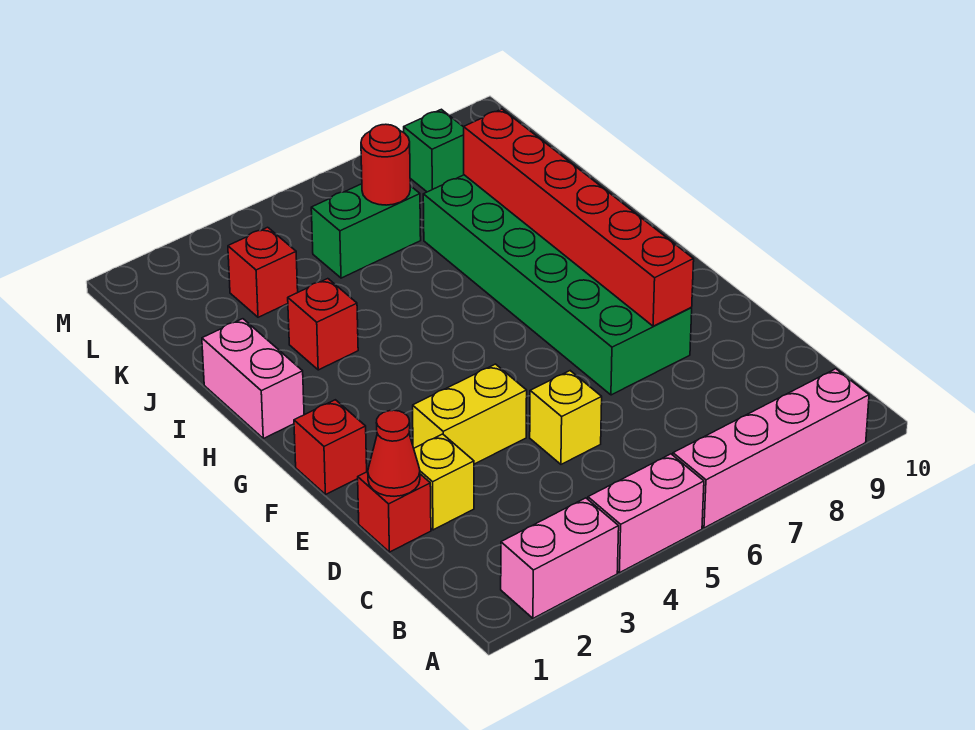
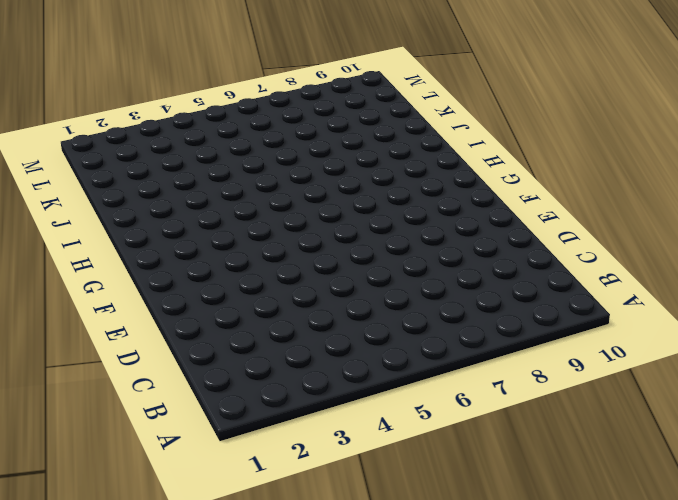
none -> pink brick A2:A3 level 1
none -> pink brick A4:A5 level 1
none -> pink brick A6:A9 level 1

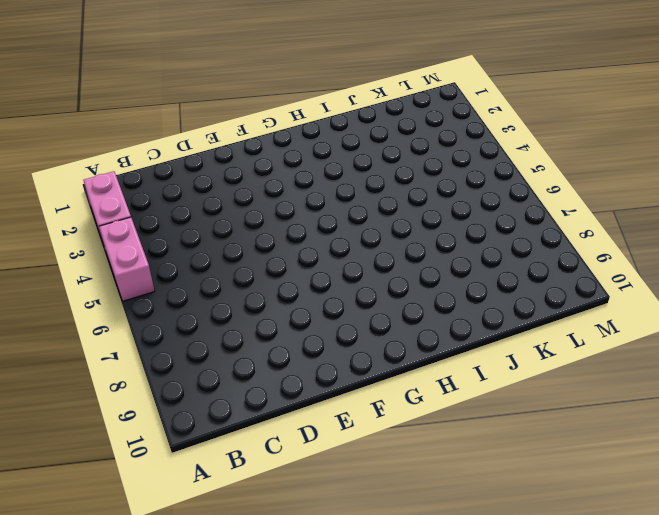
none -> pink brick A6:A9 level 1
none -> red brick D1 level 1
none -> yellow brick D2 level 1

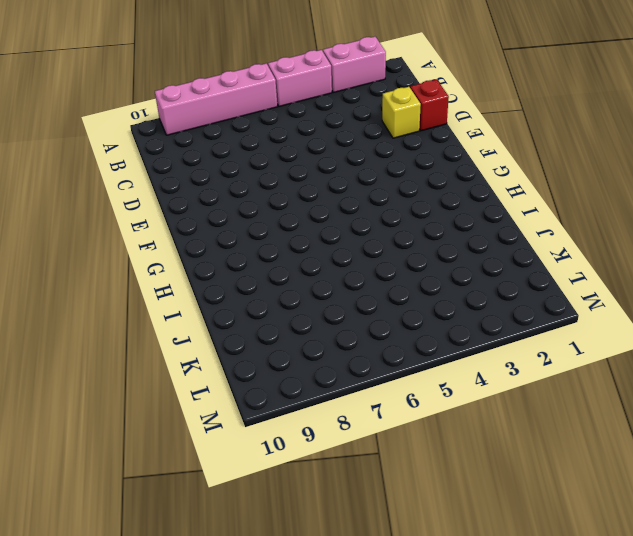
none -> yellow brick D5 level 1
none -> yellow brick E3:E4 level 1
none -> green brick E7:J8 level 1

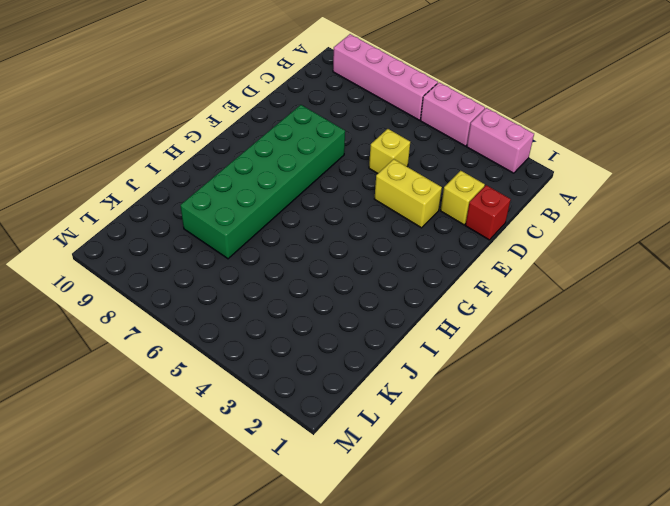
none -> red brick F1 level 1
none -> pink brick H1:I1 level 1
none -> red brick I3 level 1

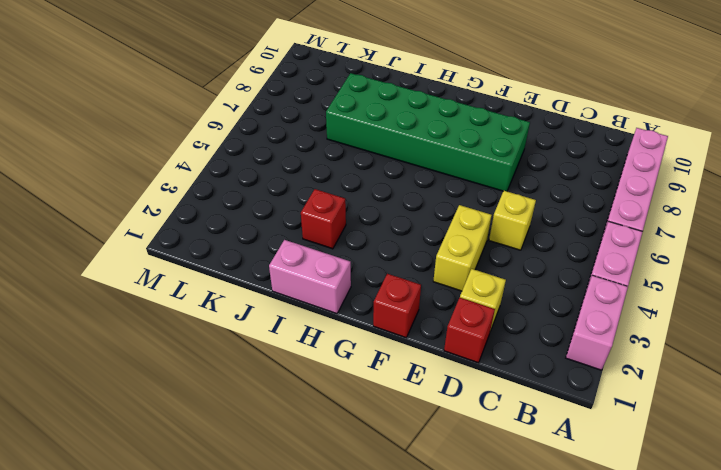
none -> red brick K3 level 1
none -> green brick K5:K6 level 1
none -> green brick L8 level 1

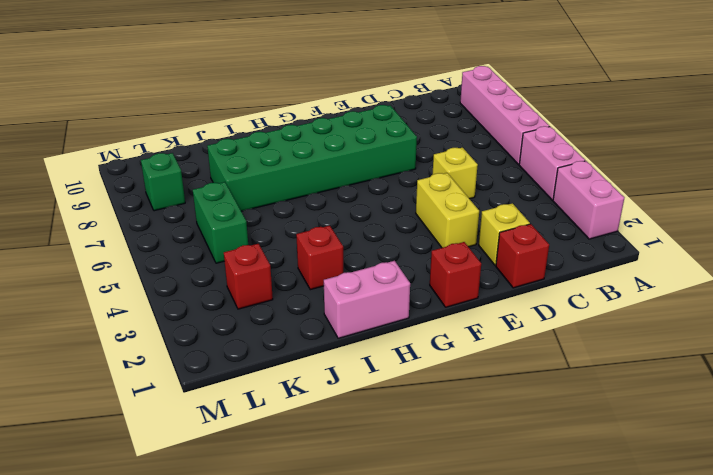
none -> red cone D1 level 2
none -> red brick E8:J8 level 2
none -> red round brick K6 level 2

